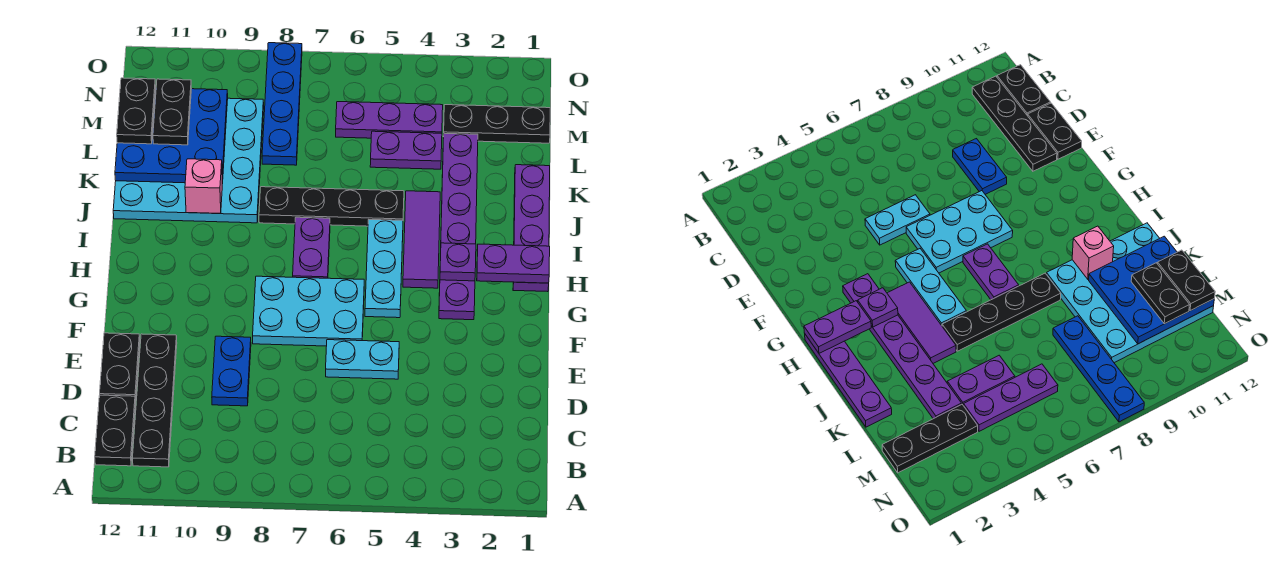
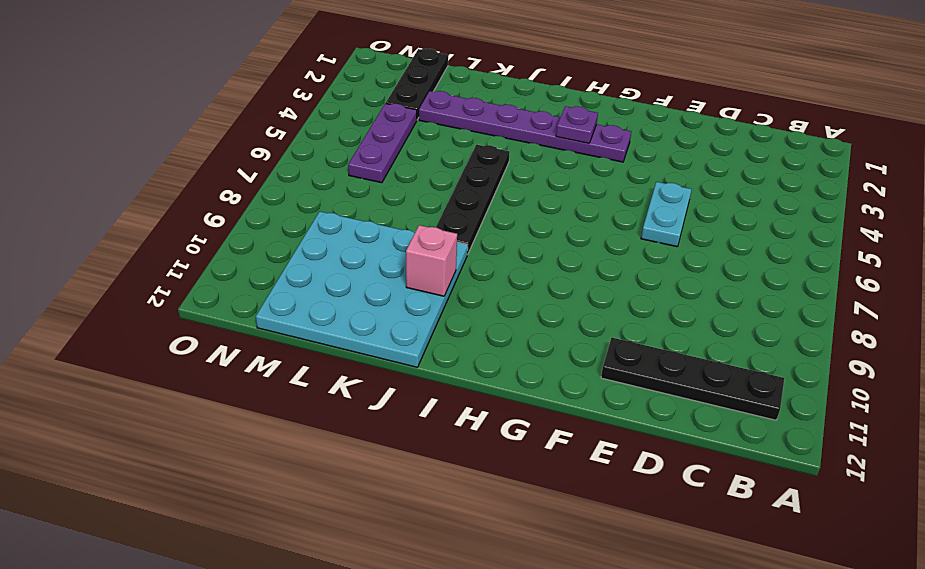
none -> black plate B12:C12 level 1
none -> blue plate D9:E9 level 1
none -> black plate D12:E12 level 1

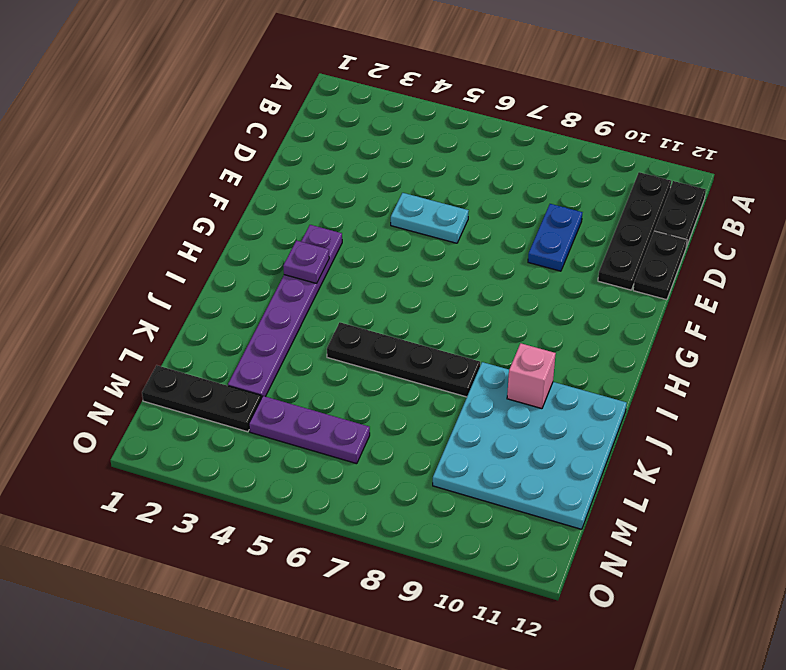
none -> cyan plate F6:G8 level 1
none -> cyan plate G5:I5 level 1
none -> purple plate H1:K1 level 1

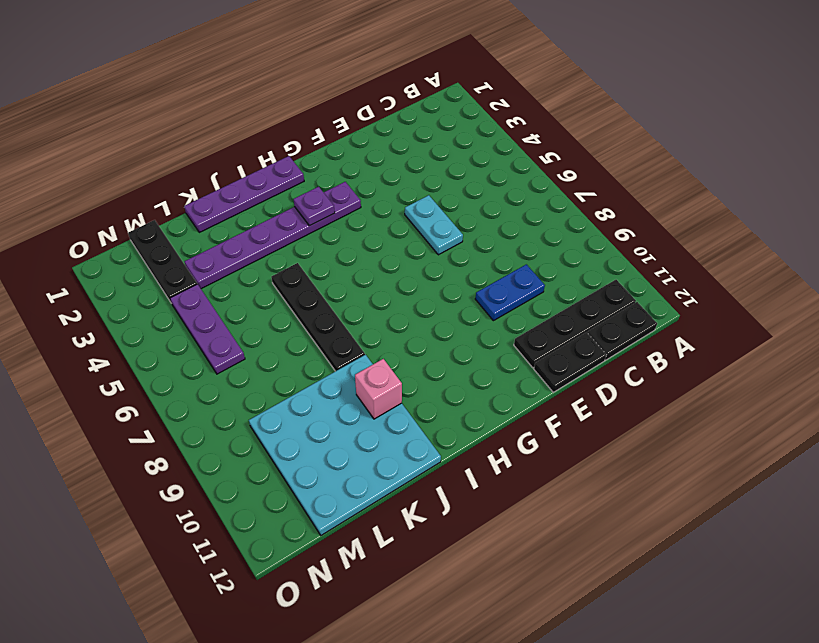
none -> cyan plate F6:G8 level 1
none -> cyan plate G5:I5 level 1
none -> purple tile H4:J4 level 1

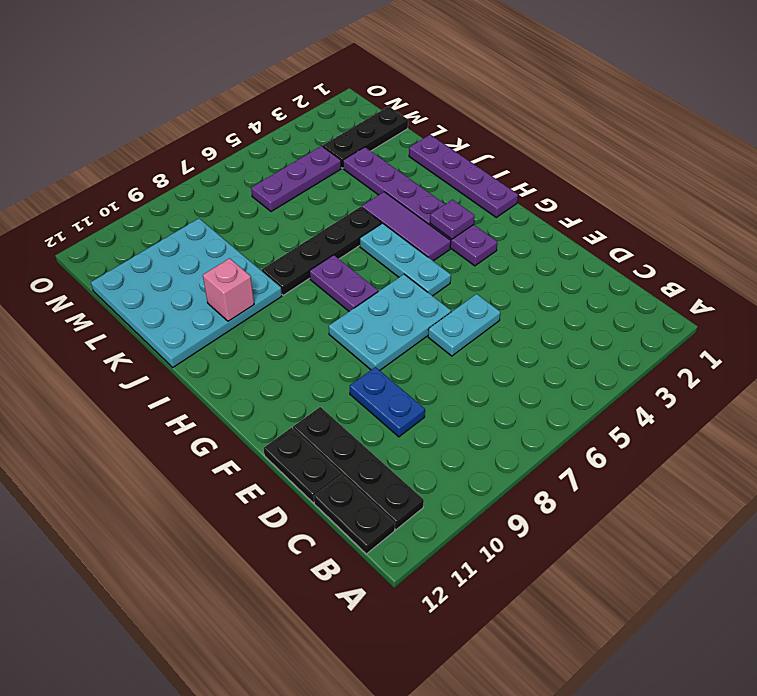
none -> purple plate L4:L5 level 1
none -> blue plate L8:O8 level 1
none -> purple plate H1:H2 level 2

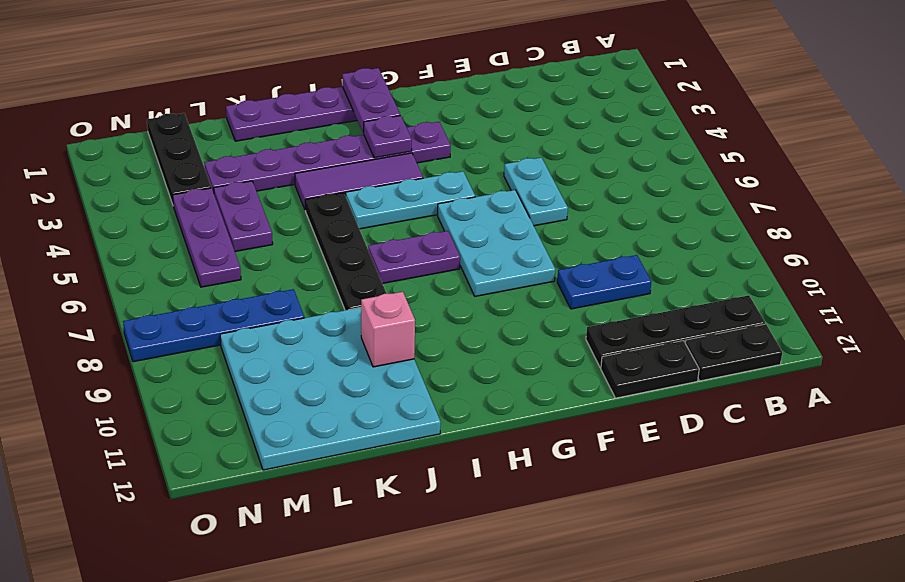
none -> blue plate K10:M12 level 2
none -> black plate L11:M11 level 3
none -> black plate L12:M12 level 3

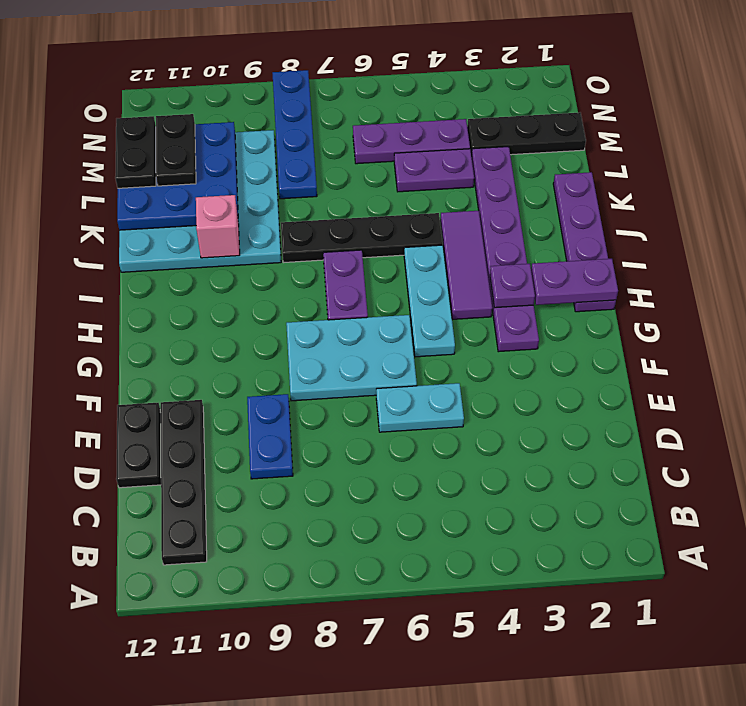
none -> black plate B12:C12 level 1

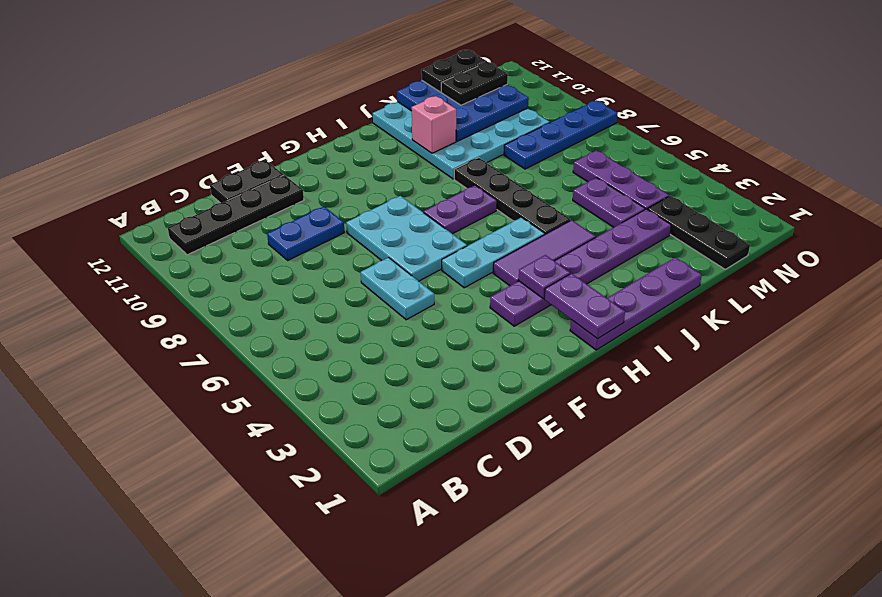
none -> black plate B12:C12 level 1

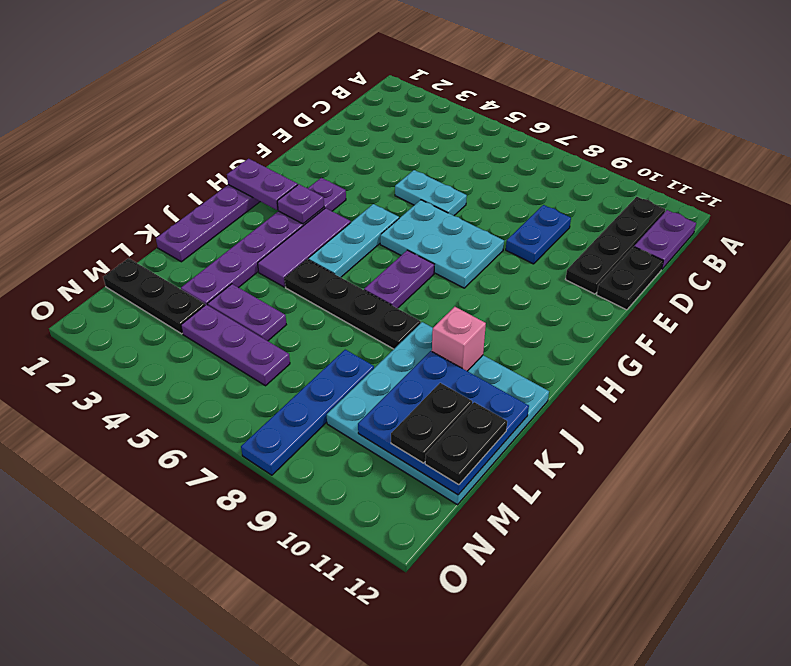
purple plate B12:C12 level 1 -> black plate B12:C12 level 1

